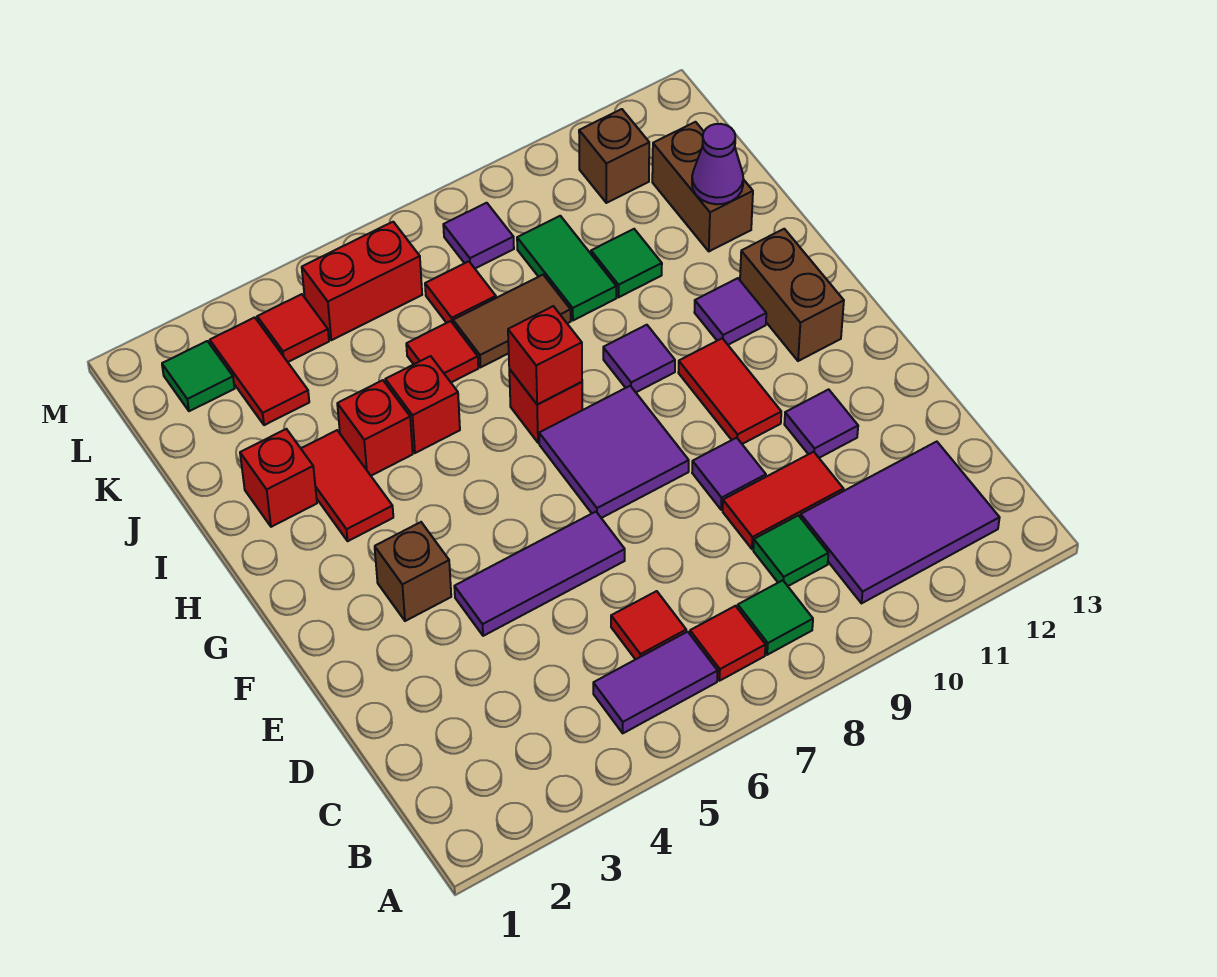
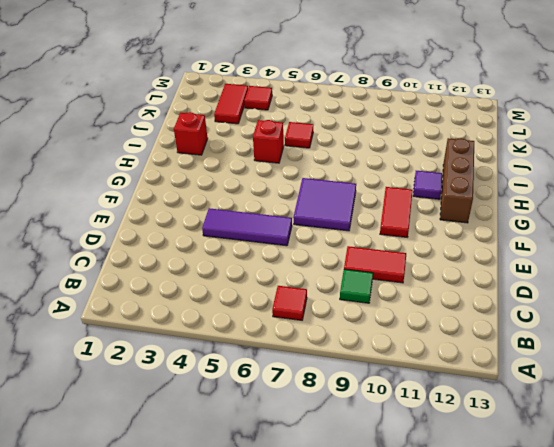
brown brick G12:I12 level 1 -> brown brick G12:H12 level 1
none -> purple tile B5:B6 level 1
none -> green tile B8 level 1
none -> purple tile B10:C12 level 1
none -> red tile C6 level 1

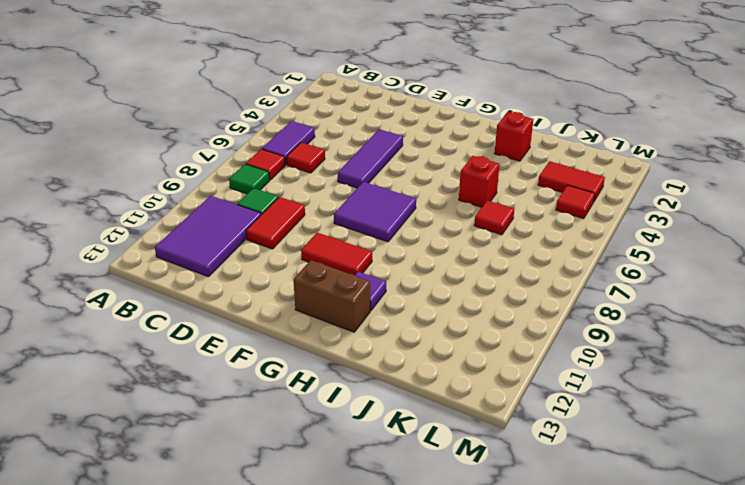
none -> purple tile E9 level 1
none -> purple tile E11 level 1
none -> brown brick F3 level 1
none -> red tile H3:I3 level 1

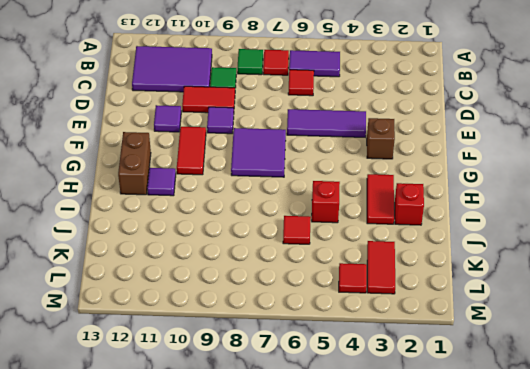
none -> red brick H7 level 1
none -> purple tile H9 level 1
none -> red brick I4 level 1
none -> brown tile J7:J8 level 1

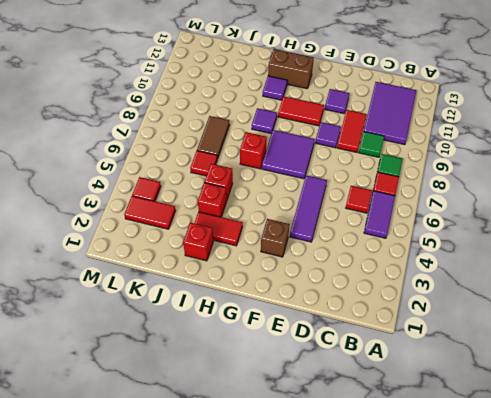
none -> green tile J9:K9 level 1
none -> green tile J10 level 1
none -> brown brick J12:K12 level 1
none -> red tile K7 level 1

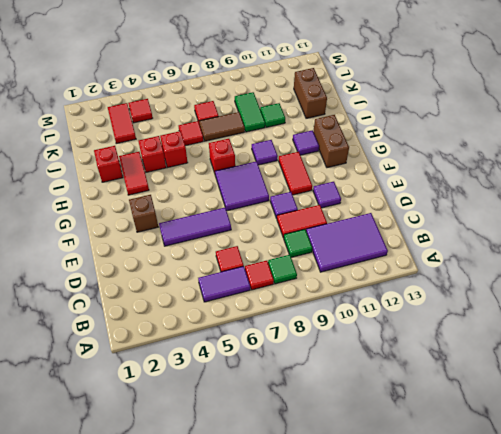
none -> green tile L2 level 1
none -> red brick L5:L6 level 1
none -> purple tile L8 level 1
none -> brown brick L11 level 1

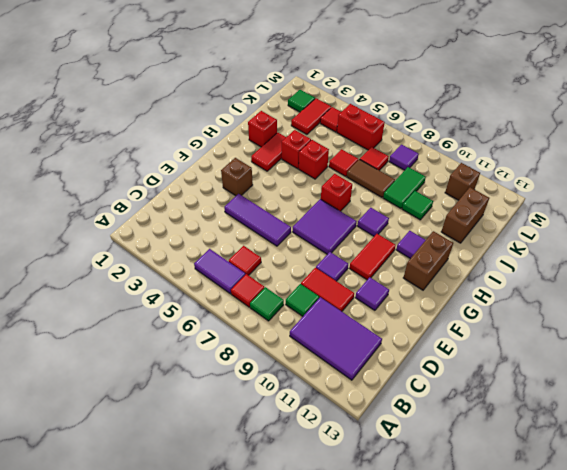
none -> red brick H7 level 2
none -> purple cone J12 level 2

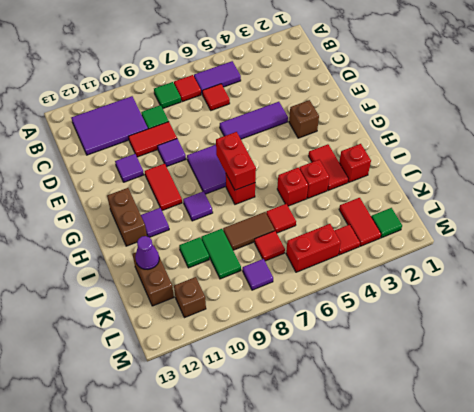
red brick G7:H7 level 2 -> red brick H7 level 2

